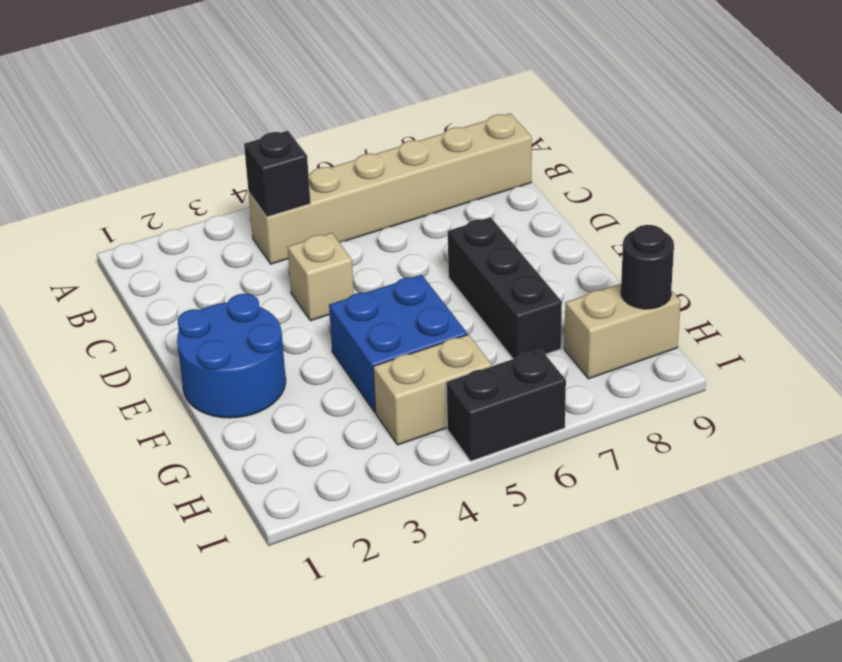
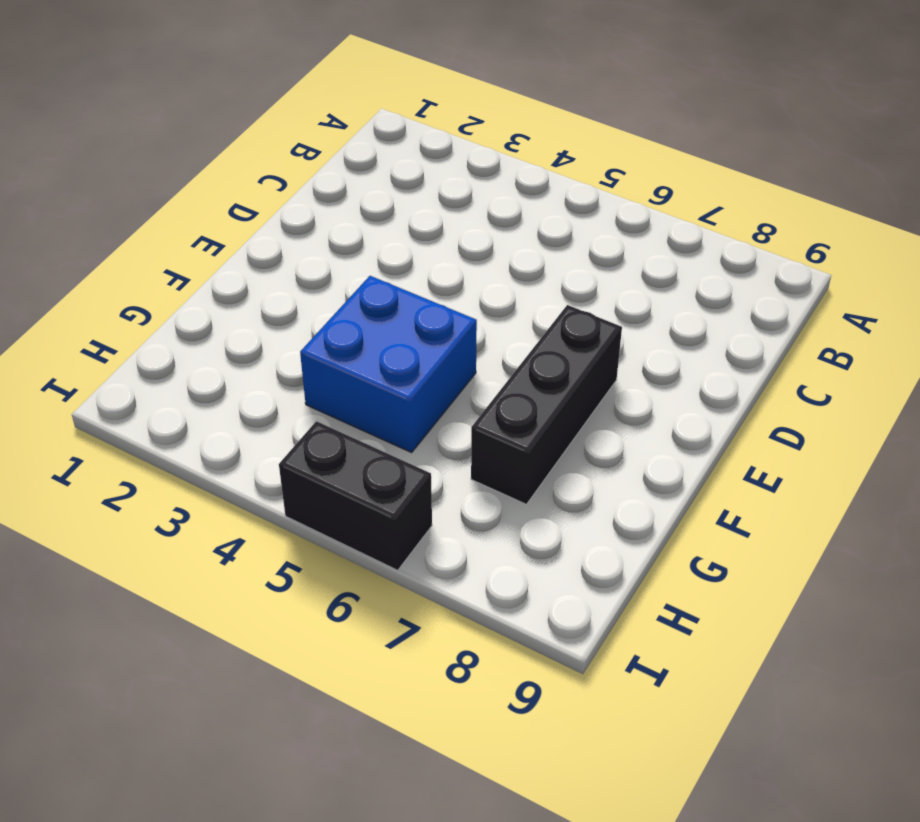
none -> tan brick B4:B9 level 1
none -> tan brick D4 level 1

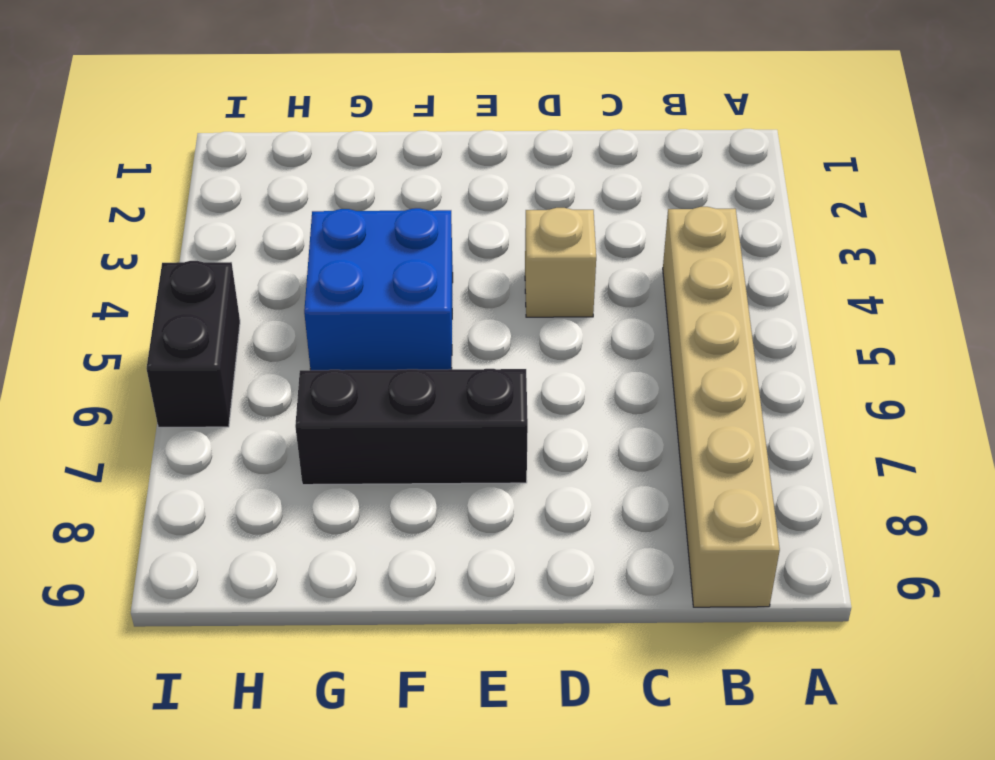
none -> blue round brick E1:F2 level 1
none -> tan brick H4:H5 level 1

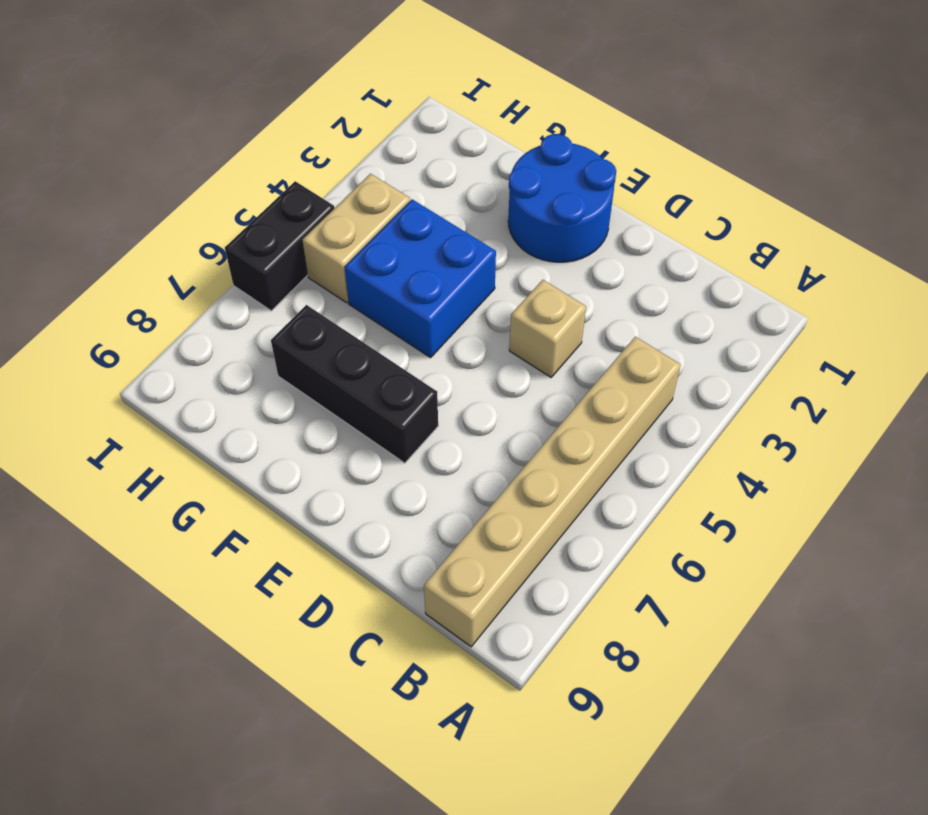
none -> tan brick H8:H9 level 1
none -> black brick B4 level 2

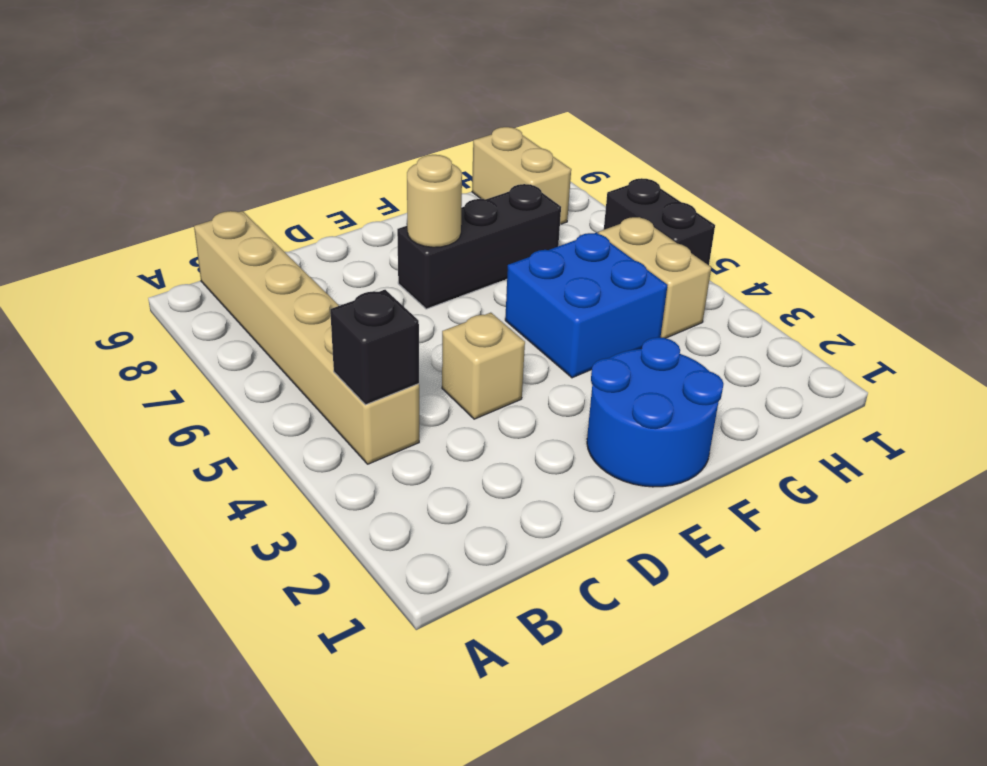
tan round brick E7 level 2 -> none
none -> black round brick H9 level 2

